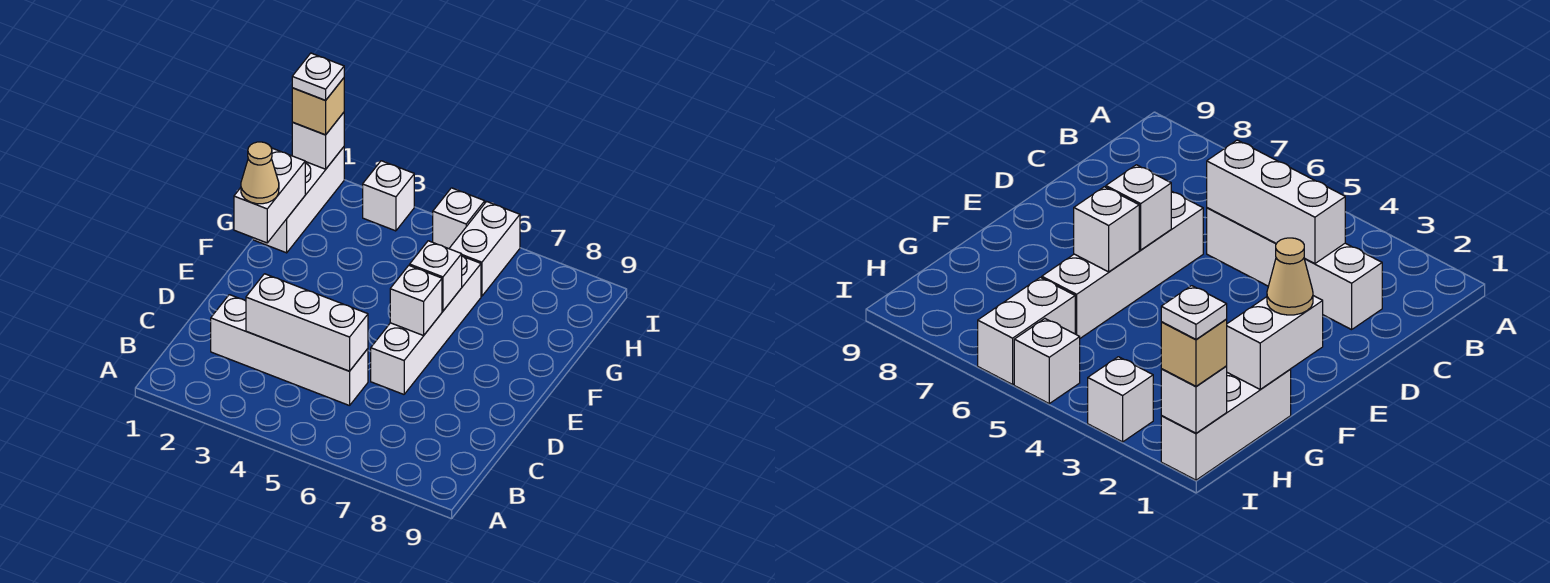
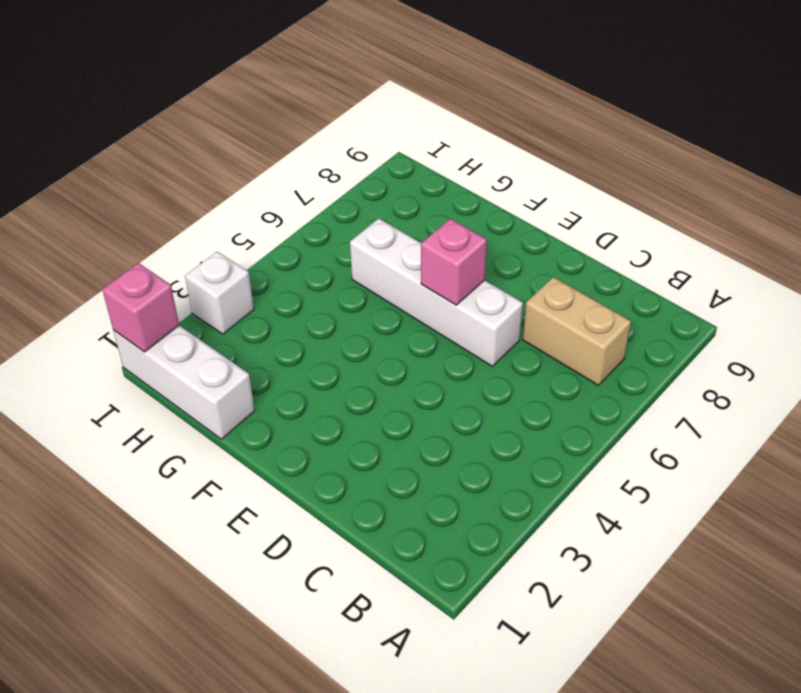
tan brick B7:C7 level 1 -> none
pink brick E6 level 2 -> white brick E6 level 2
pink brick I1 level 2 -> white brick I1 level 2
none -> white brick C2:C5 level 1
none -> white brick H6:I6 level 1
none -> white brick I5 level 1

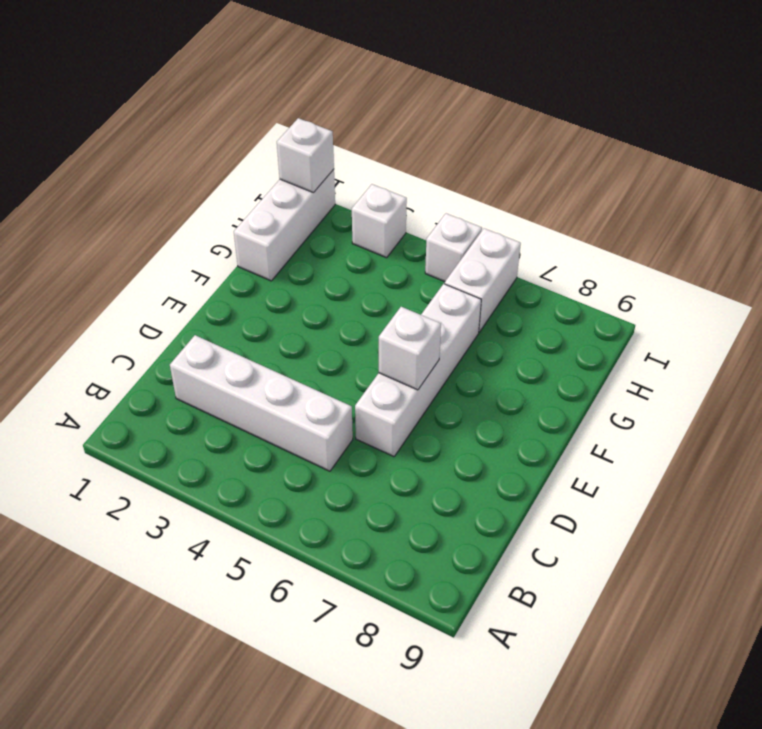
none -> white brick C3:C5 level 2
none -> white brick F1:G1 level 2
none -> white brick F6 level 2

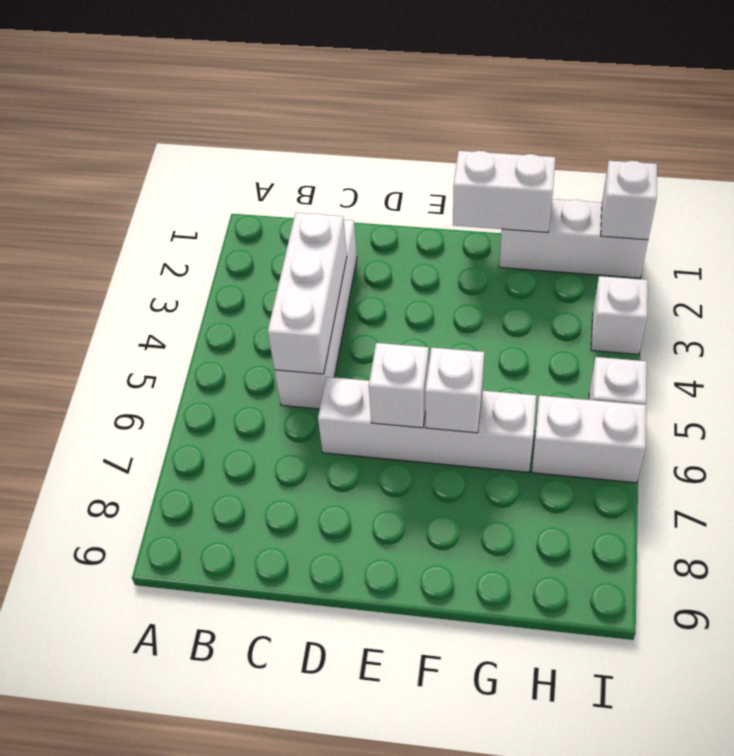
none -> tan cone F1 level 3
none -> tan brick I1 level 3
none -> white plate I1 level 4

